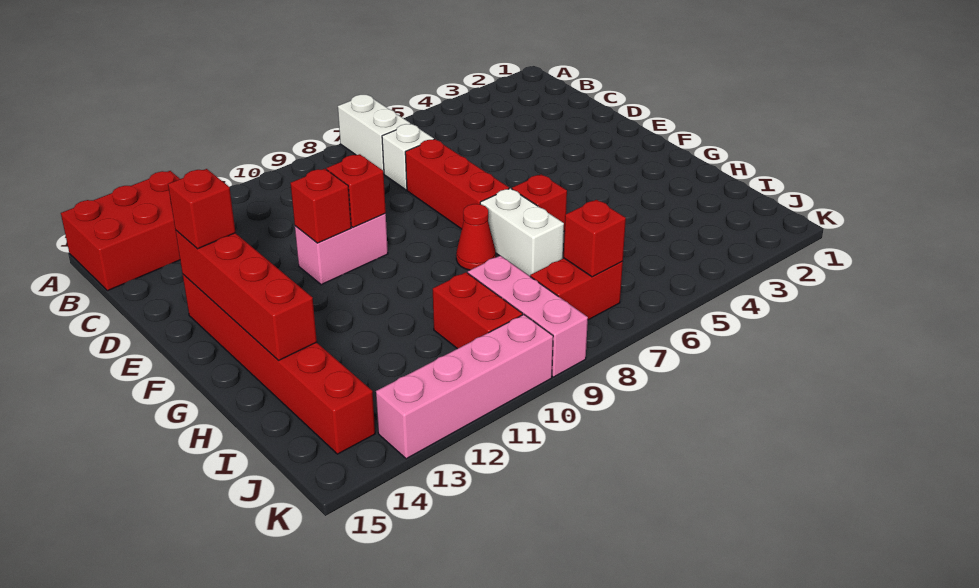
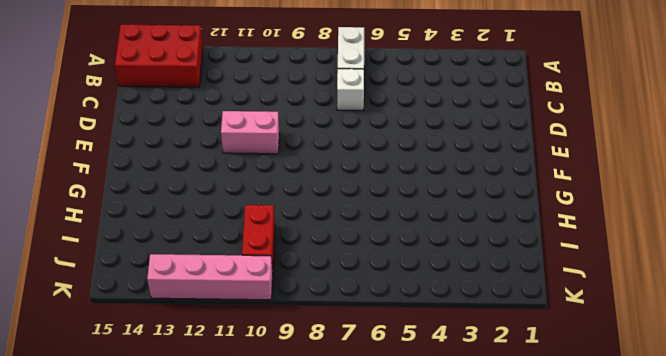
none -> red brick D7:F7 level 1
none -> red brick E14:J14 level 1
none -> red brick G6 level 1

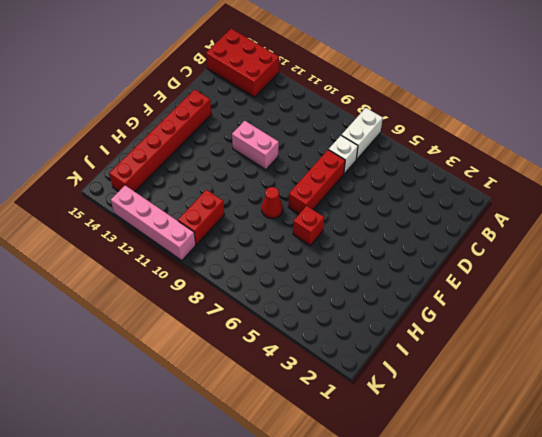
none -> white brick G7:H7 level 1
none -> pink brick I9:K9 level 1
none -> red brick J7:J8 level 1

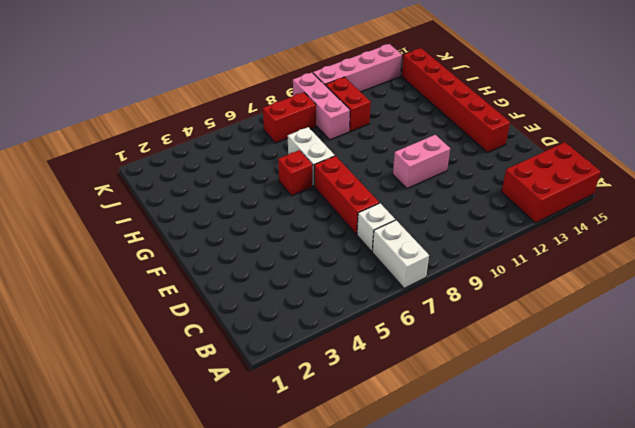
none -> red cone G8 level 1
none -> red brick E10 level 2
none -> red brick E11 level 2

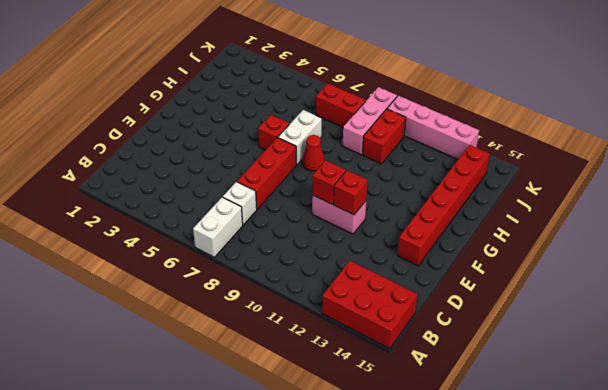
none -> red brick E14:H14 level 2
none -> red brick J7 level 2
none -> red brick E14 level 3

